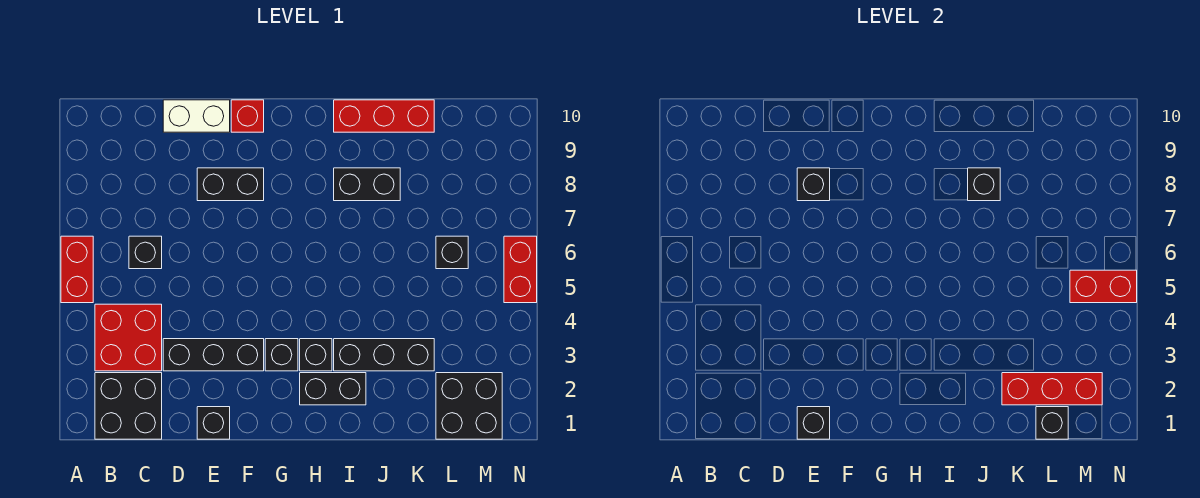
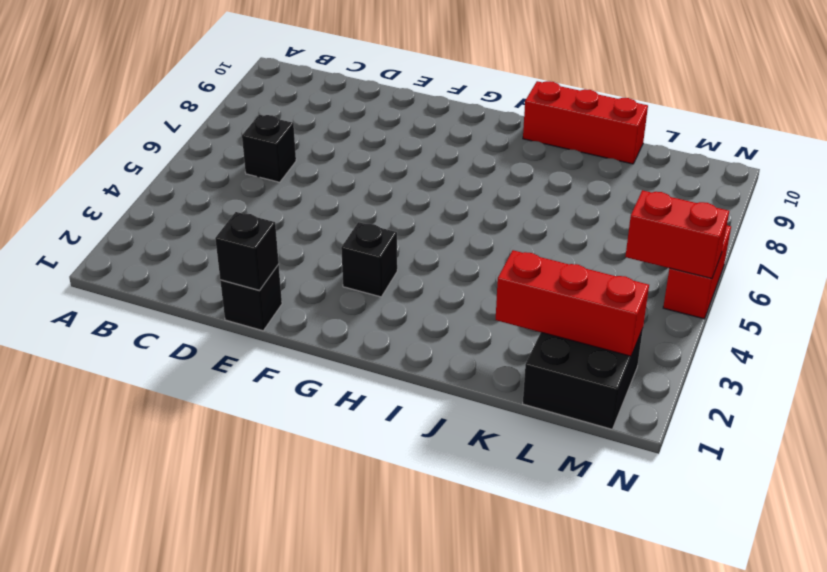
none -> red brick A5:A6 level 1
none -> black brick B1:C2 level 1
none -> red brick B3:C4 level 1

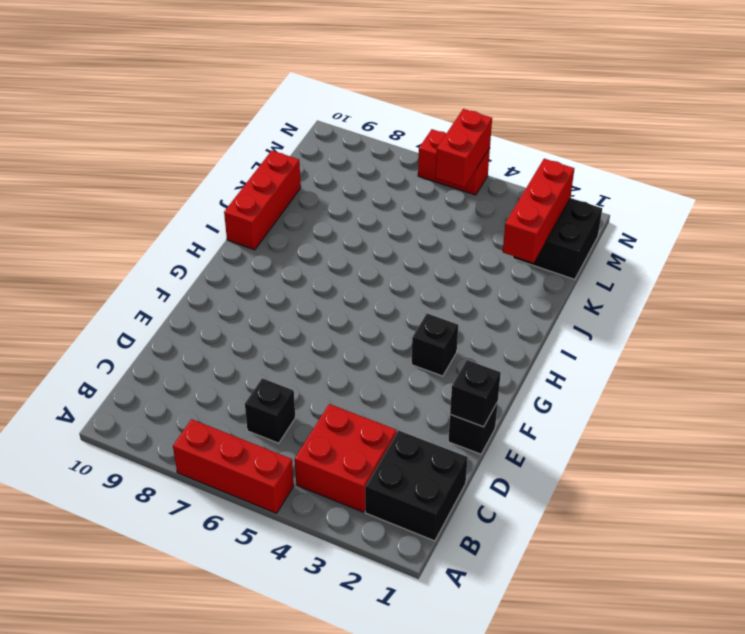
red brick A5:A7 level 1 -> red brick A5:A6 level 1
none -> black brick D3:F3 level 1
none -> white brick D10:E10 level 1
none -> black brick E8:F8 level 1

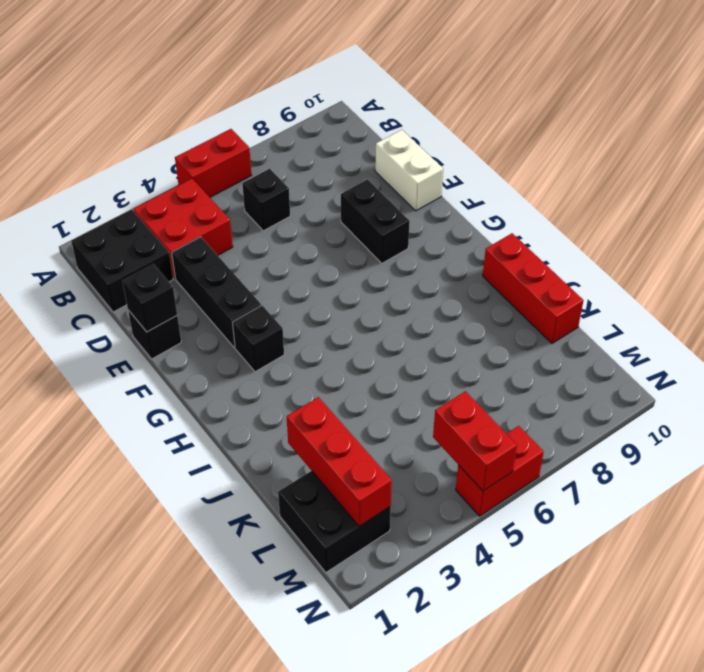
none -> red brick F10 level 1
none -> black brick H2:I2 level 1
none -> black brick H3 level 1

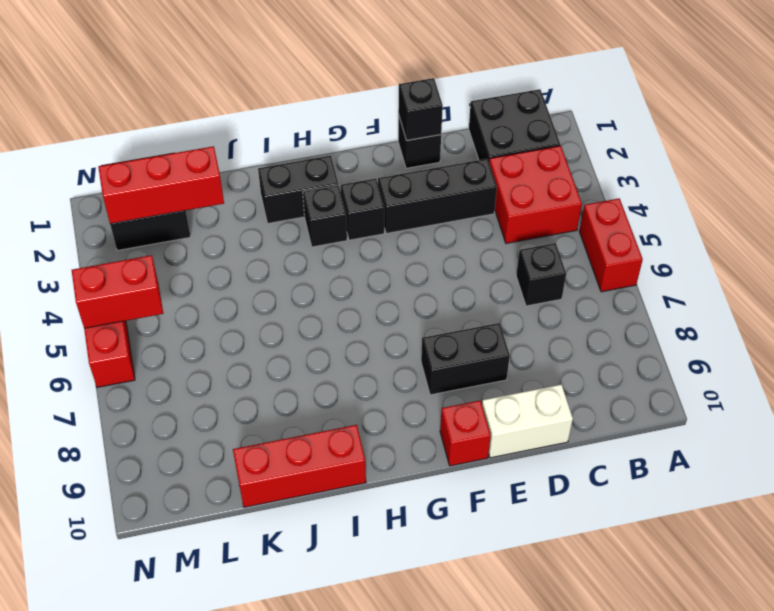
none -> black brick I3:K3 level 1
none -> black brick I8:J8 level 1
none -> black brick L6 level 1

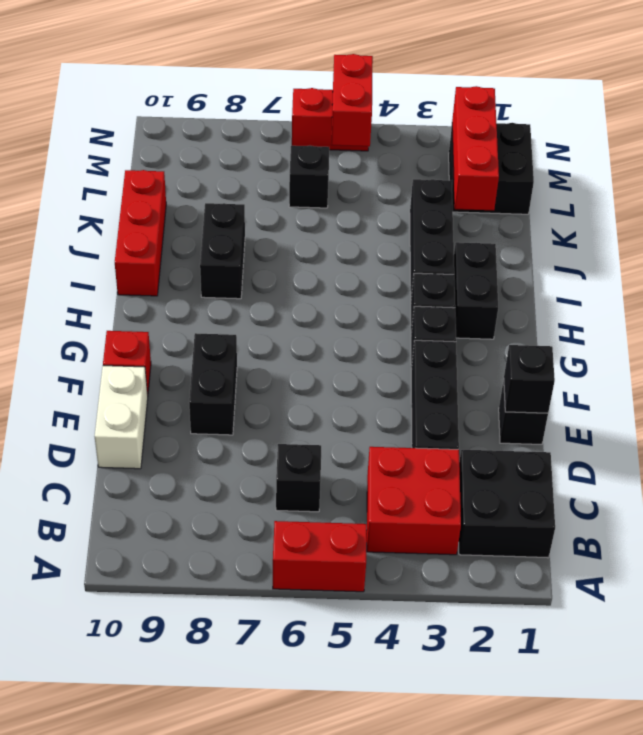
none -> black brick E8 level 2
none -> black brick J8 level 2
none -> black brick L1 level 2

